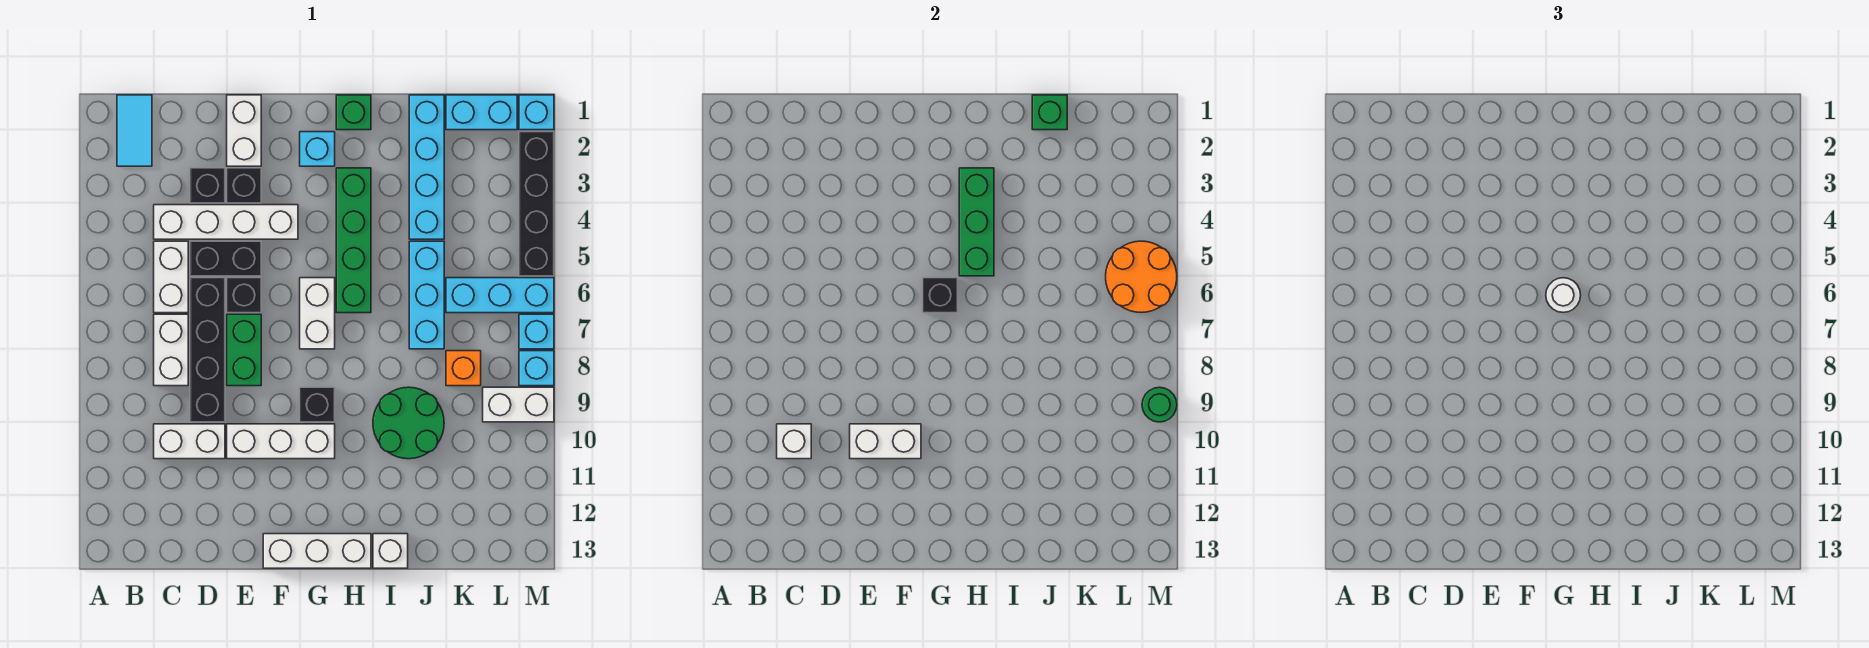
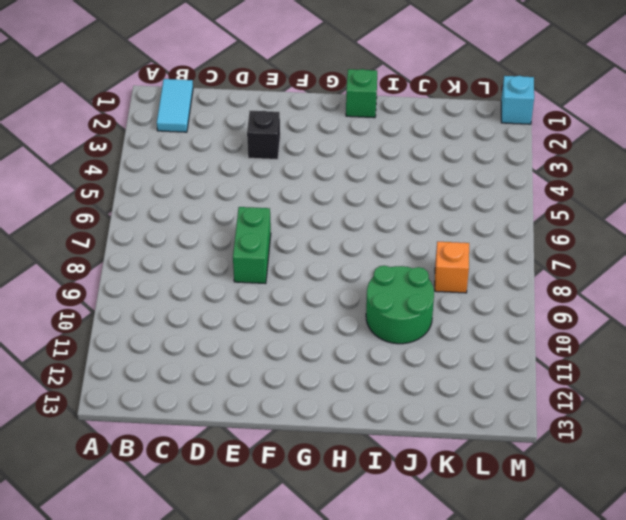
none -> white brick C4:F4 level 1
none -> white brick C5:C6 level 1
none -> white brick C7:C8 level 1
none -> white brick C10:D10 level 1

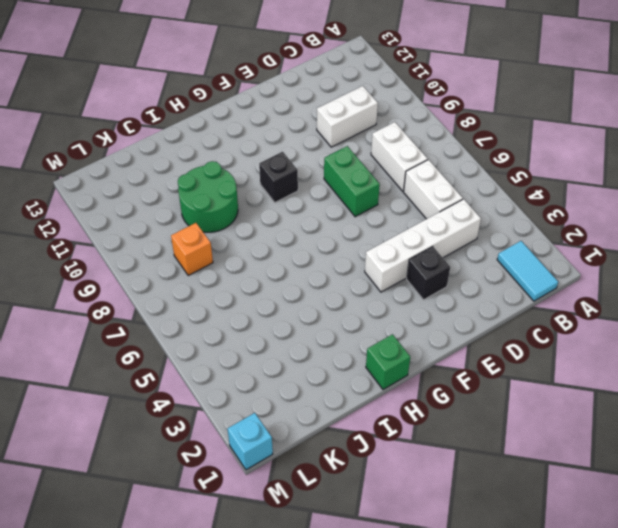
none -> black brick D3 level 1
none -> black brick D5:E5 level 1
none -> black brick D6:D9 level 1
none -> white brick E1:E2 level 1

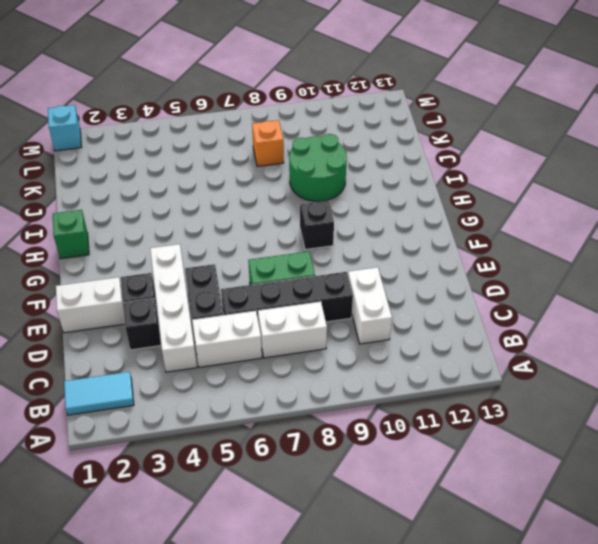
none -> black brick E6 level 1
none -> white brick E10:G10 level 1
none -> white brick F13:H13 level 1
none -> cyan brick G2 level 1

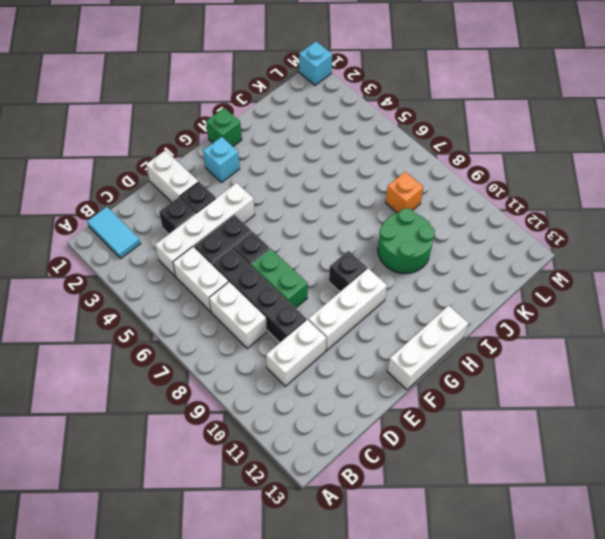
none -> white brick G6:G7 level 1
none -> green brick H3:H6 level 1
none -> white brick I13 level 1
none -> cyan brick J1:J4 level 1

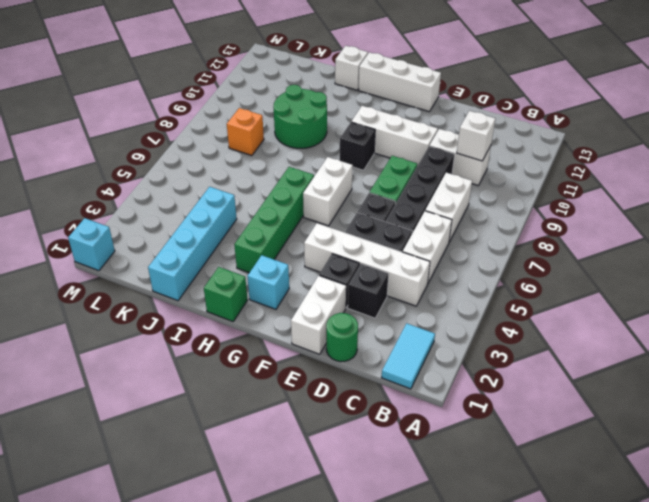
green round brick D1 level 1 -> green round brick M9 level 2
none -> cyan brick J5:J7 level 1
none -> cyan brick K1:L1 level 1
none -> cyan brick K6:M6 level 1
none -> white brick L9:M9 level 1

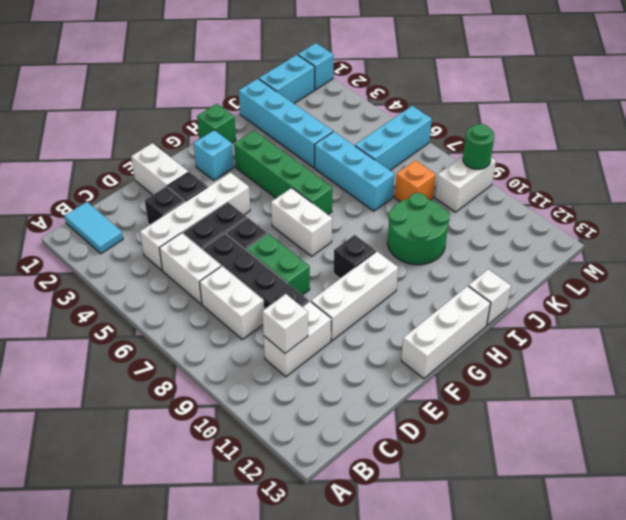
none -> black brick M2:M5 level 1
none -> cyan brick M7 level 1
none -> cyan brick M8 level 1
none -> white brick E10:F10 level 2

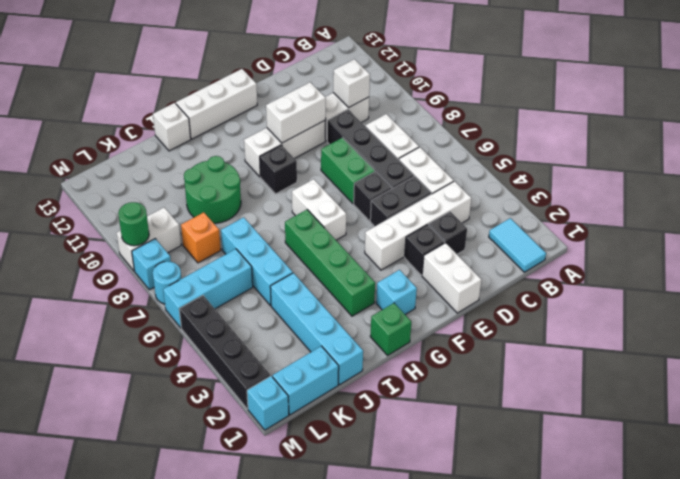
cyan round brick M7 level 1 -> cyan brick M7 level 1
none -> black brick G6 level 2
none -> green brick H3:H5 level 2
none -> green brick J1 level 2
none -> orange round brick L5:M6 level 2

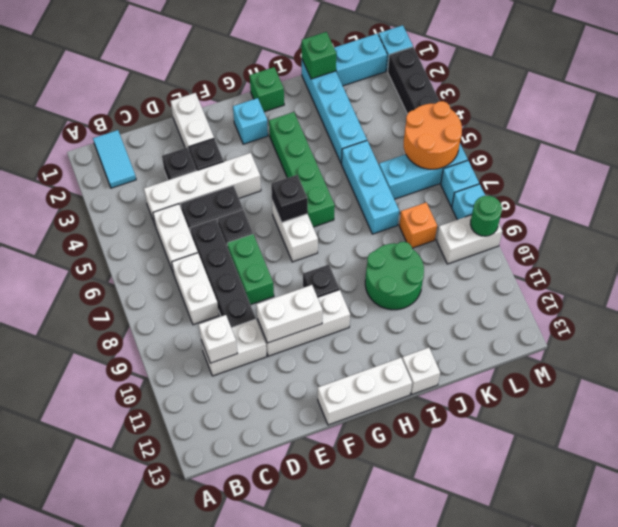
none -> green brick H3:H5 level 2
none -> white round brick G6 level 3

